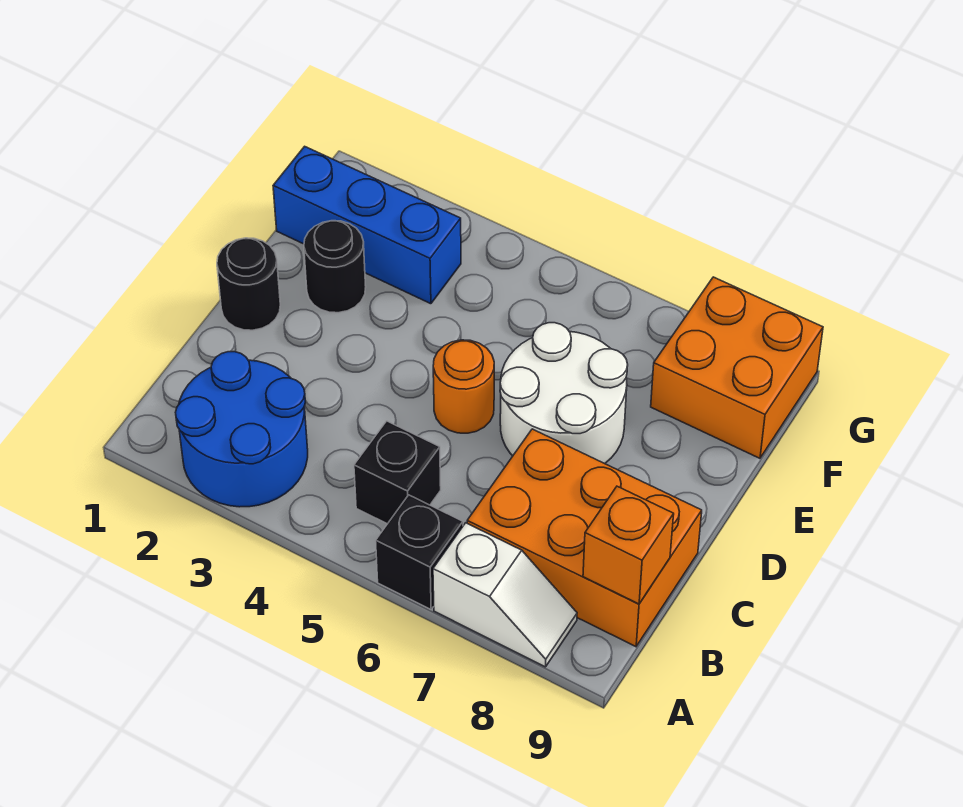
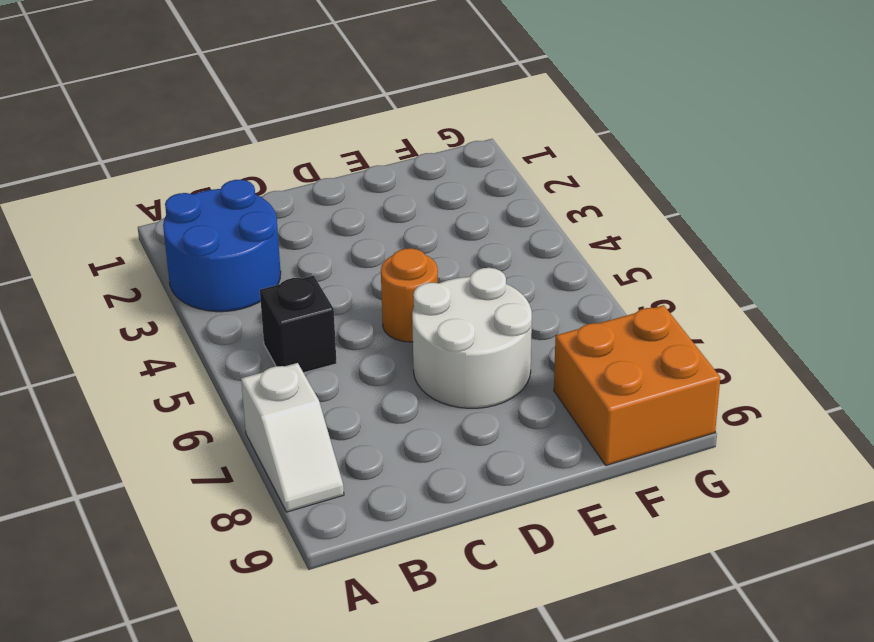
none -> black brick A6 level 1
none -> orange brick B7:C9 level 1
none -> black round brick D1 level 1

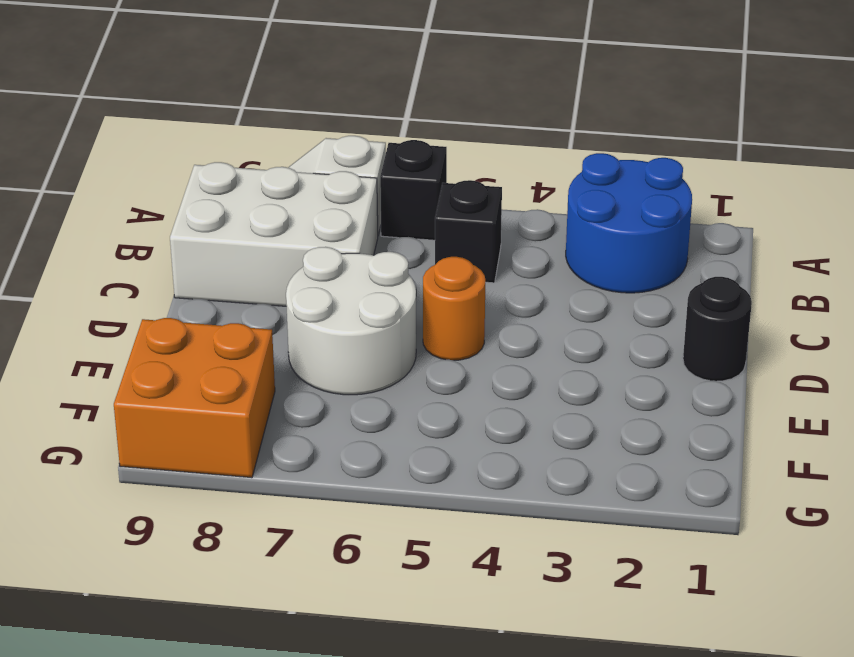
white brick B7:C9 level 1 -> orange brick B7:C9 level 1
none -> black round brick E2 level 1
none -> blue brick F1:F3 level 1
none -> orange brick B9 level 2

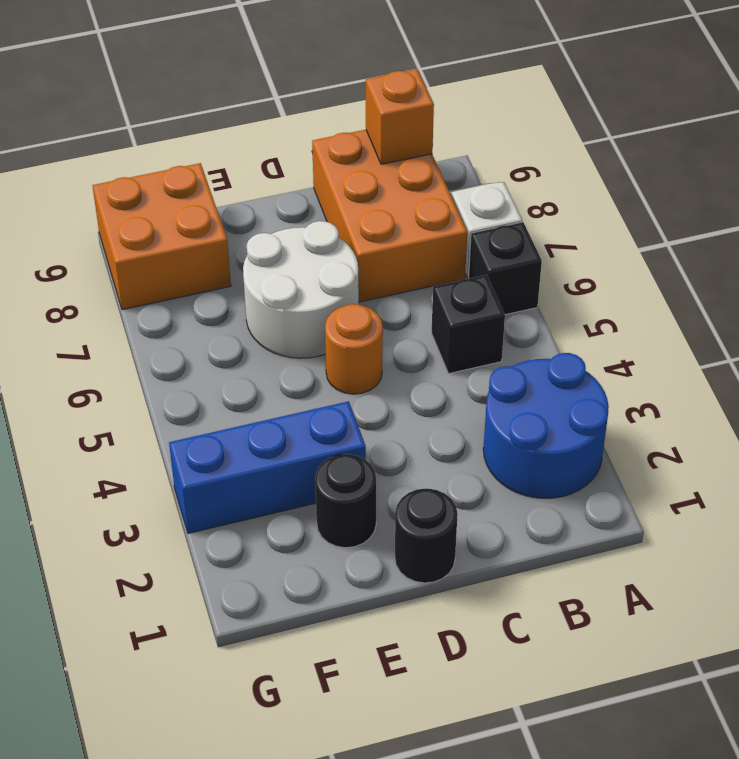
blue brick E3:G3 level 1 -> blue brick F1:F3 level 1

